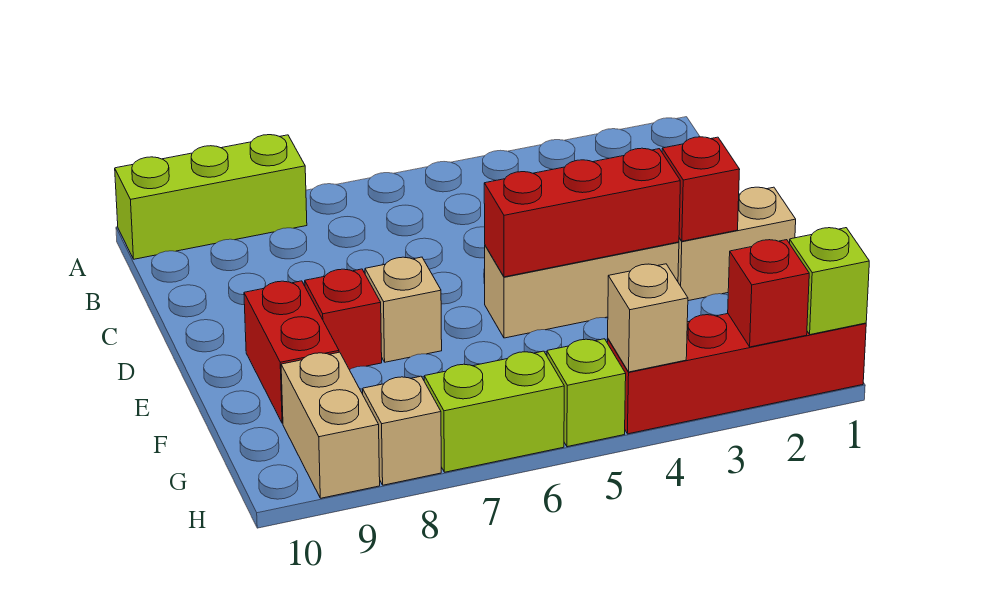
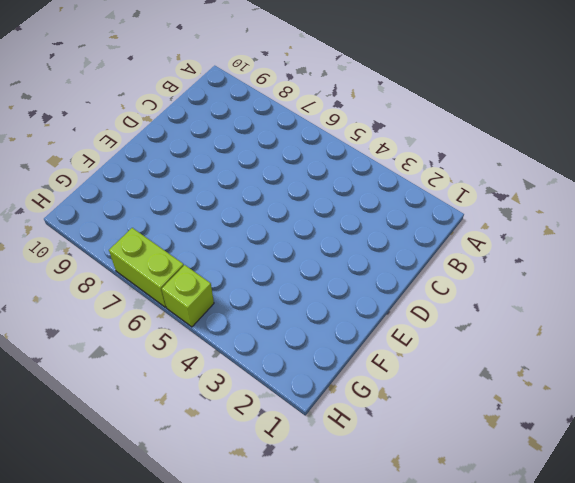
none -> lime brick A8:A10 level 1
none -> tan brick E1:E2 level 1
none -> tan brick E3:E5 level 1

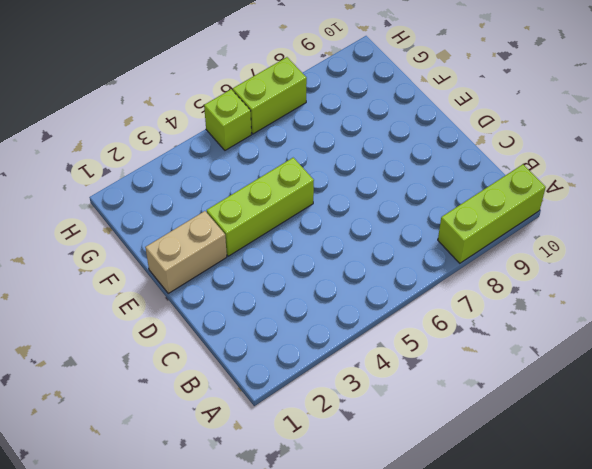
lime brick E3:E5 level 1 -> tan brick E3:E5 level 1
none -> tan brick E7 level 1
none -> red brick E8 level 1
none -> red brick E9:F9 level 1

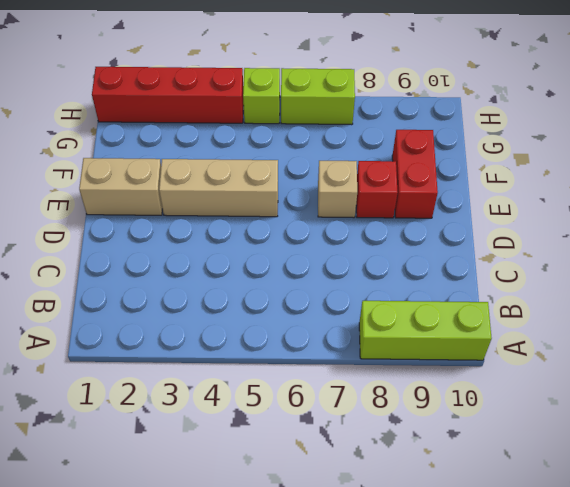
none -> tan brick G9:H9 level 1
none -> tan brick H8 level 1
none -> red brick E2 level 2

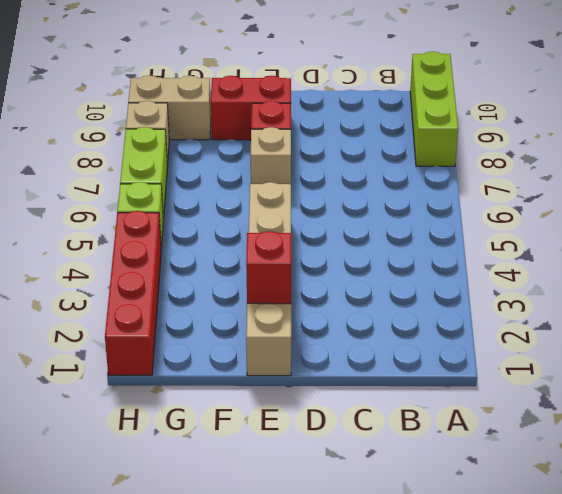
none -> red brick E3:E5 level 2
none -> lime brick H1 level 2
none -> red brick H2 level 2

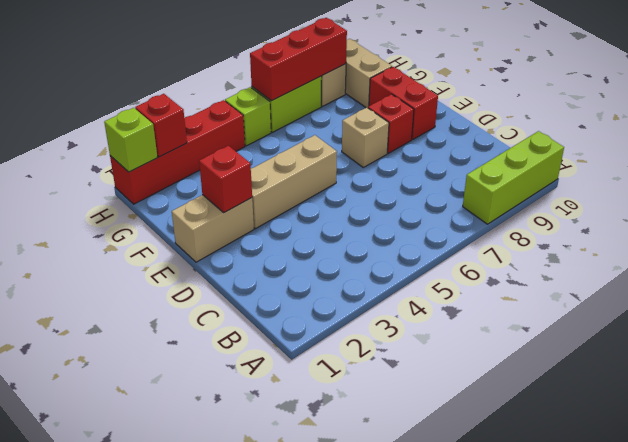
red brick H6:H8 level 2 -> red brick E3:E5 level 2
none -> tan brick H4 level 2

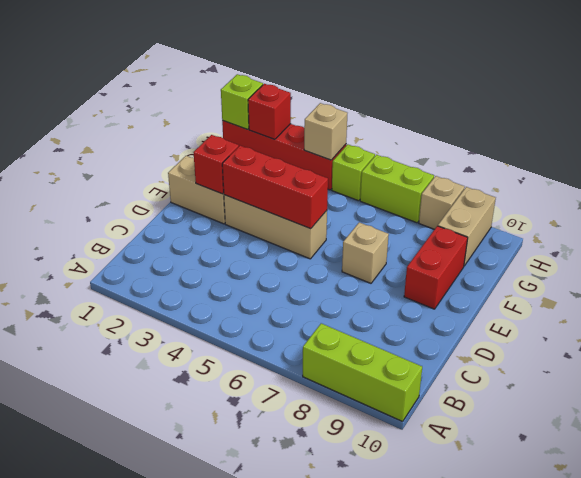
none -> red brick E8 level 1

